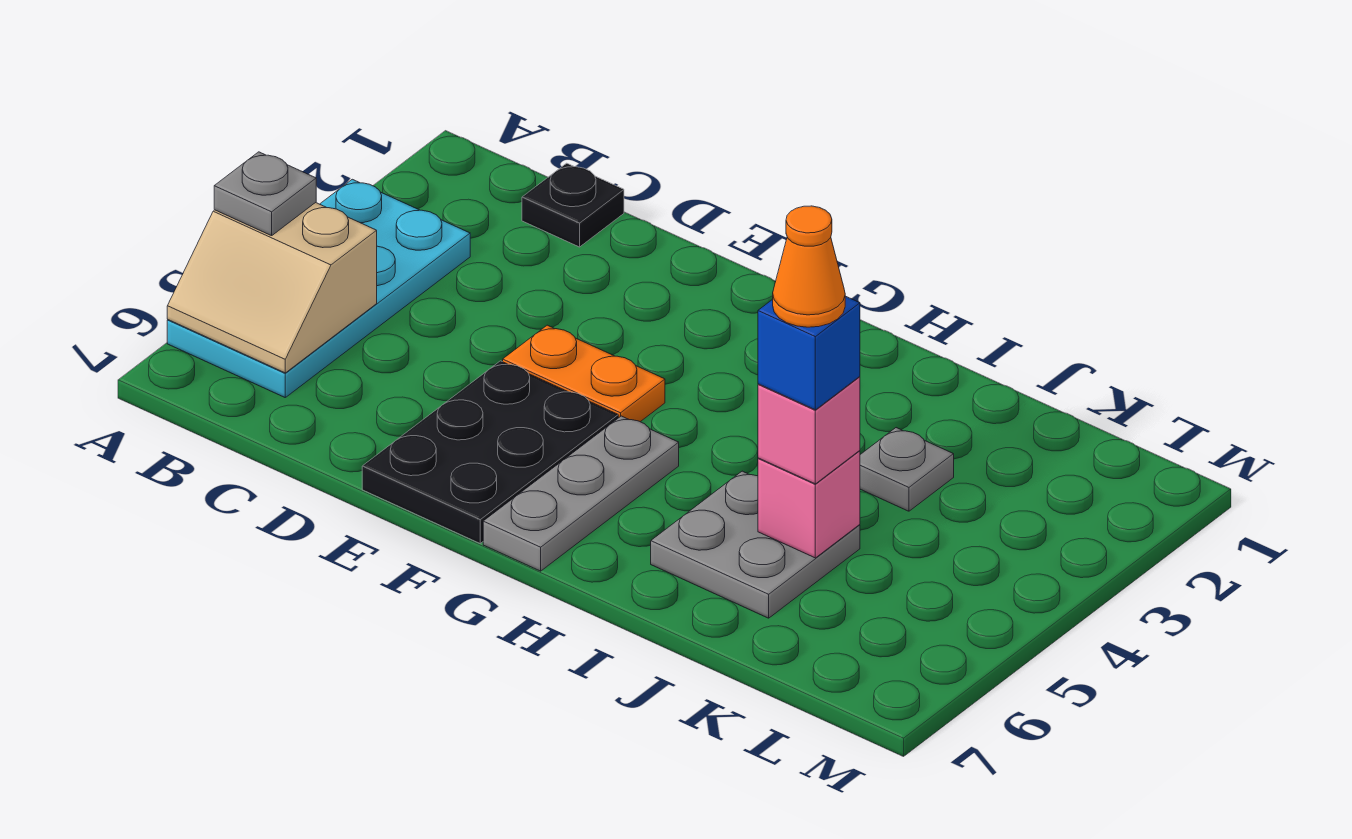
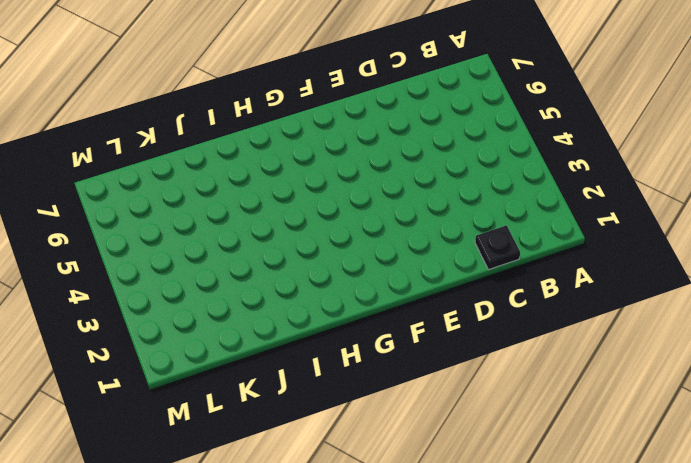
none -> cyan plate A3:B6 level 1
none -> orange plate E4:F4 level 1
none -> black plate E5:F7 level 1

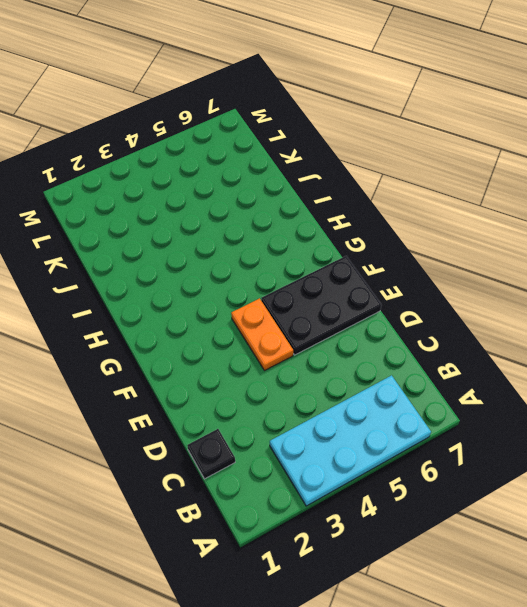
none -> grey plate G5:G7 level 1
none -> grey plate I5:J6 level 1
none -> grey plate J3 level 1

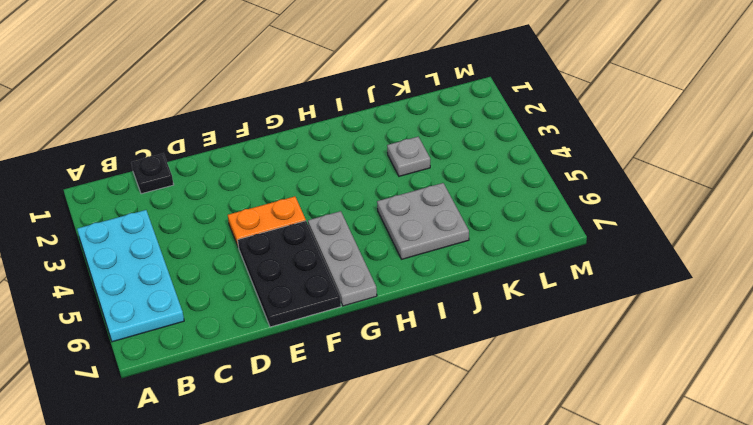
none -> tan slope A5:B6 level 2 top 5
none -> pink brick J5 level 2
none -> grey plate A5 level 3

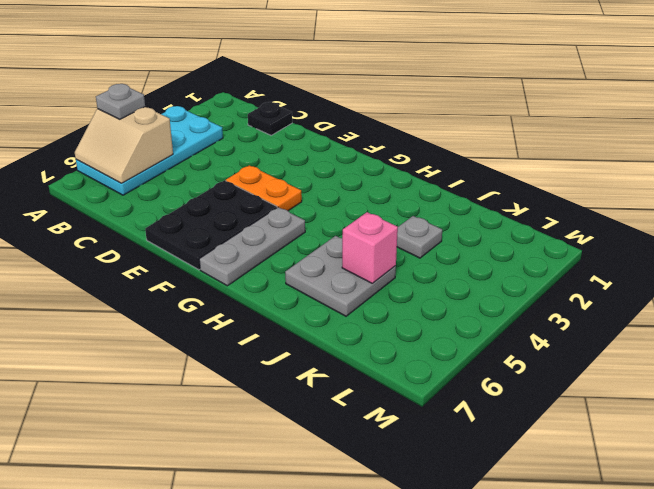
none -> pink brick J5 level 3
none -> blue brick J5 level 4
none -> orange cone J5 level 5

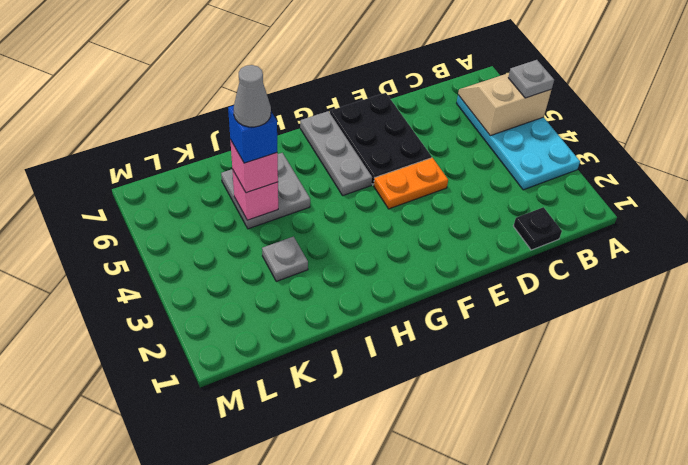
grey cone J5 level 5 -> orange cone J5 level 5

